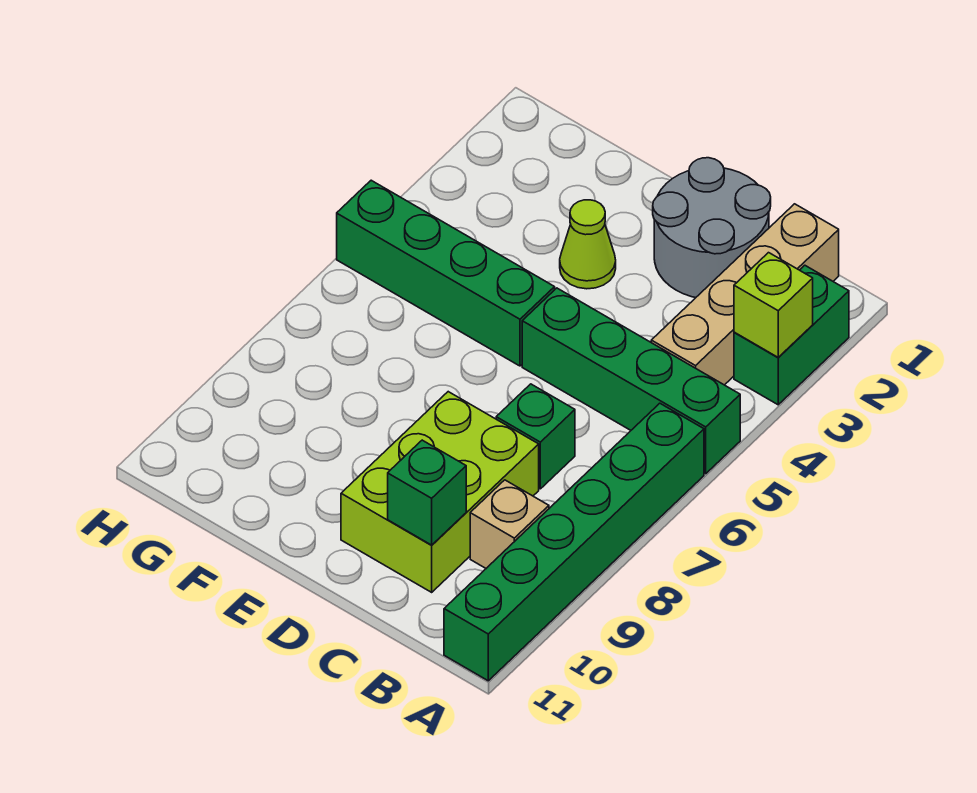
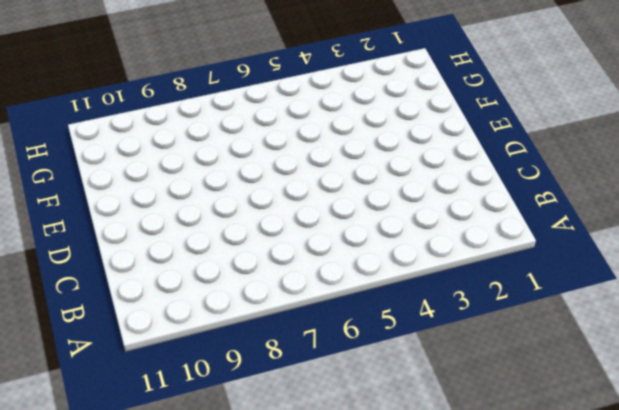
none -> green brick A2:A3 level 1
none -> green brick A5:D5 level 1
none -> green brick A6:A11 level 1

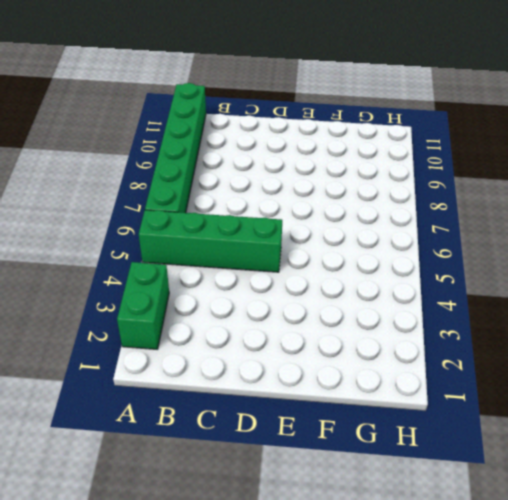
none -> tan brick B1:B4 level 1
none -> tan brick B9 level 1
none -> grey round brick C1:D2 level 1

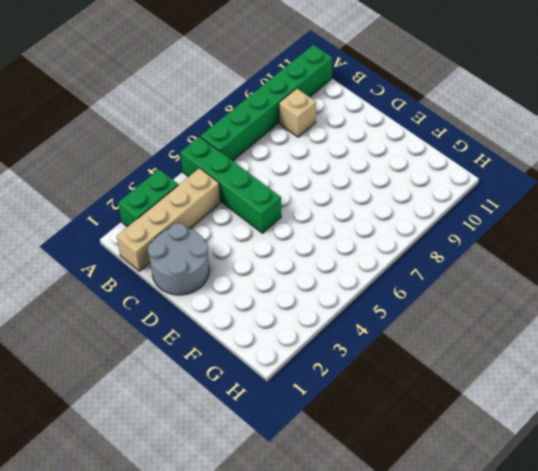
none -> green brick C7 level 1
none -> lime brick C8:D10 level 1
none -> lime cone E3 level 1

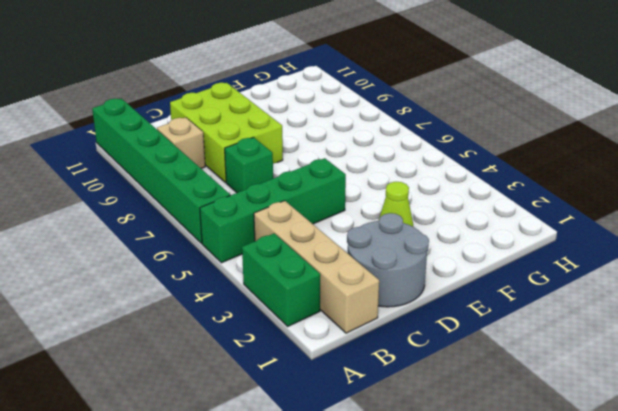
none -> green brick E5:H5 level 1
none -> lime brick A3 level 2
none -> green brick C10 level 2

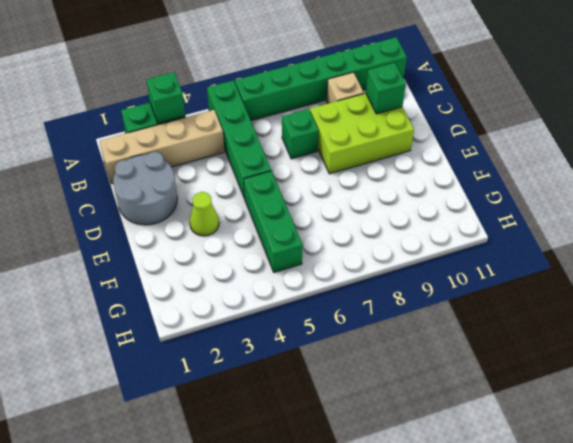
green brick A3 level 2 -> lime brick A3 level 2
green brick E5:G5 level 1 -> green brick E5:H5 level 1

